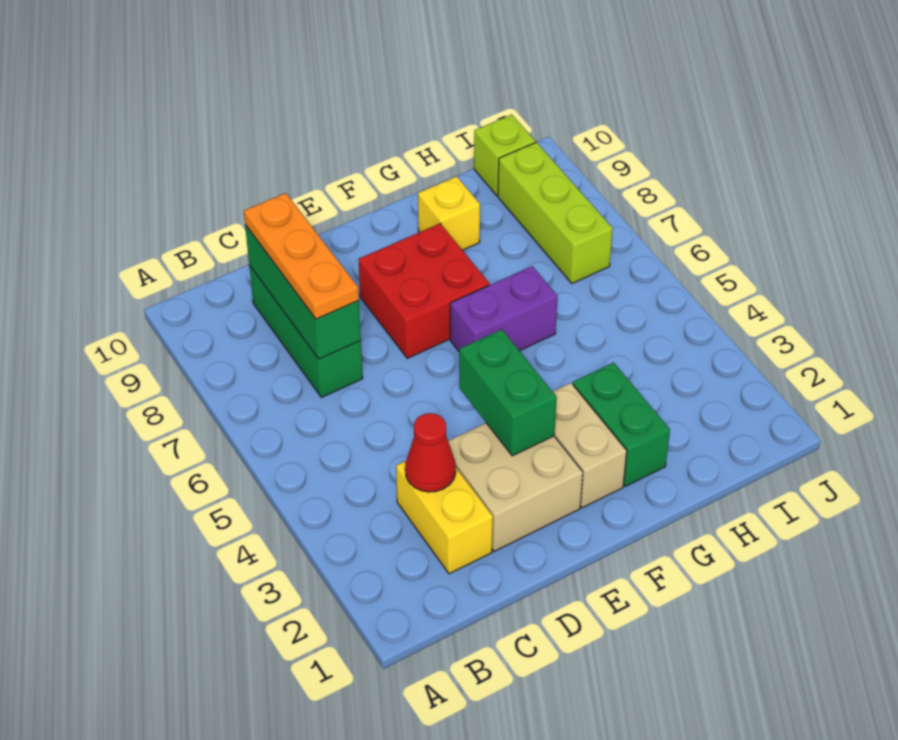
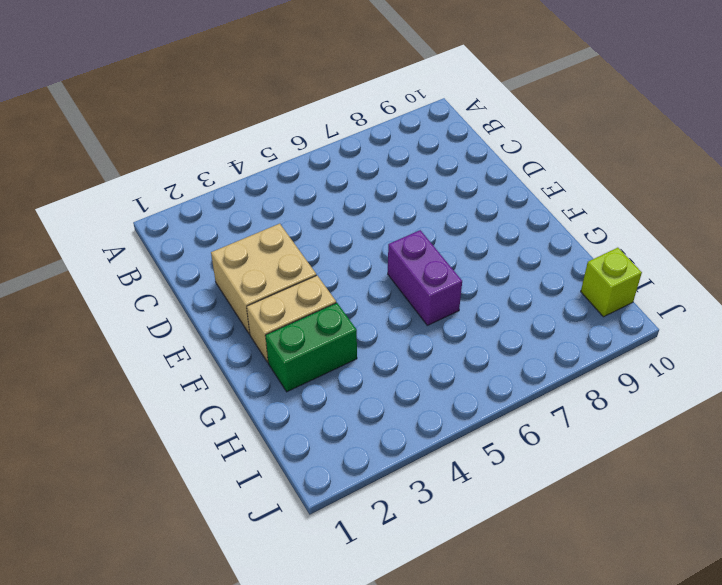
none -> yellow brick C2:C3 level 1
none -> green brick C7:C9 level 1
none -> red brick E7:F8 level 1

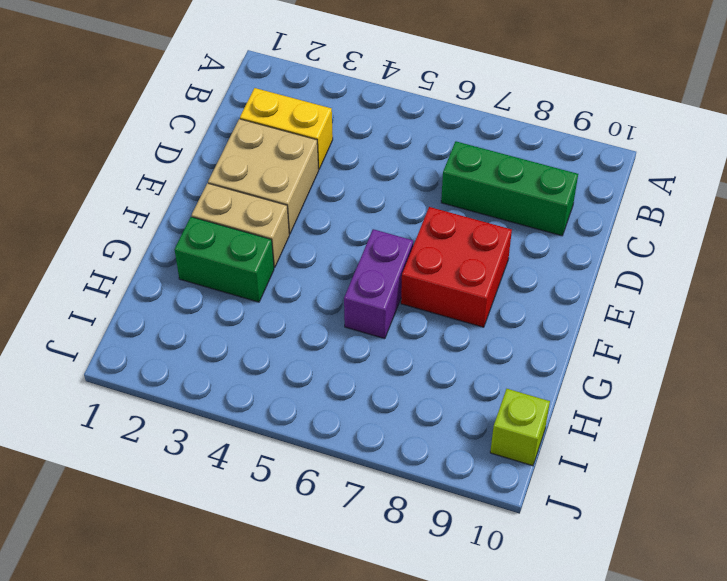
none -> yellow brick G9 level 1
none -> lime brick I7:I9 level 1
none -> red cone C3 level 2

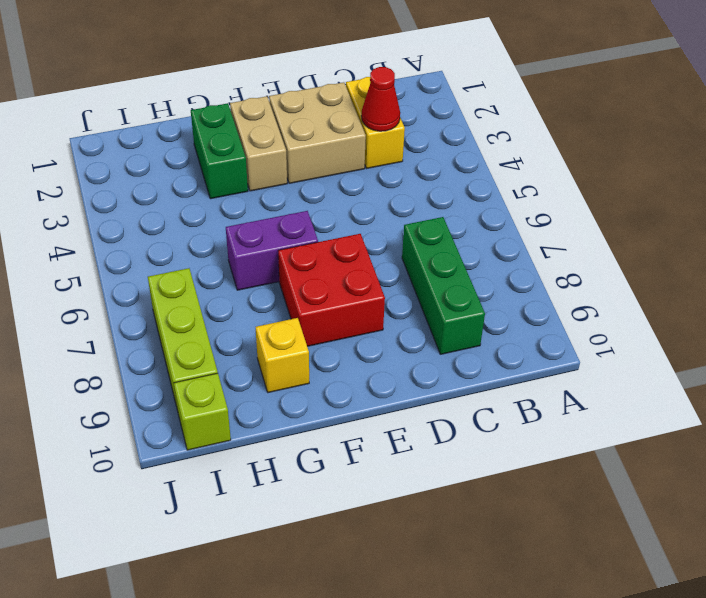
none -> green brick C7:C9 level 2
none -> green brick E3:E4 level 2
none -> orange plate C7:C9 level 3

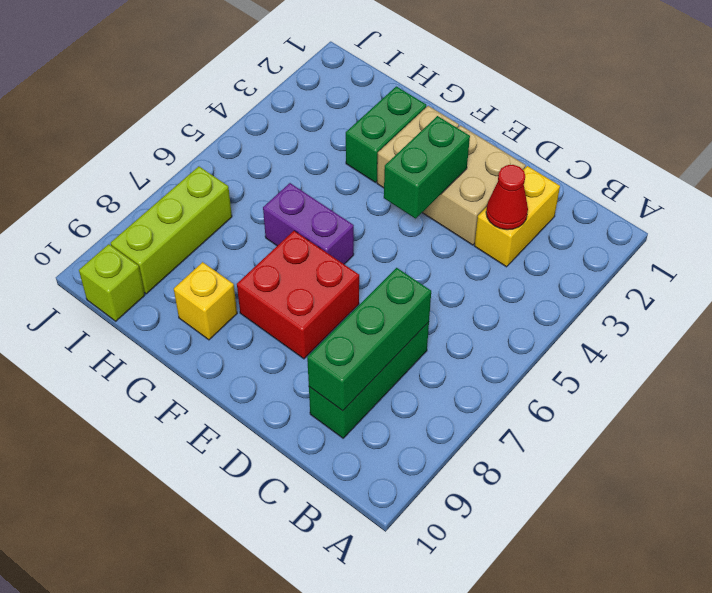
none -> orange plate C7:C9 level 3

